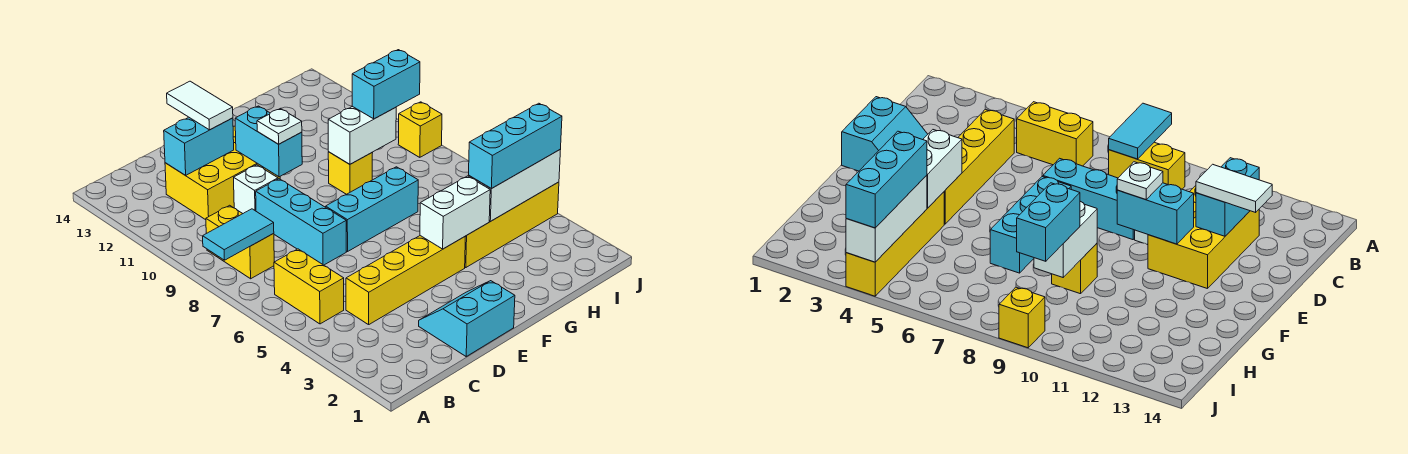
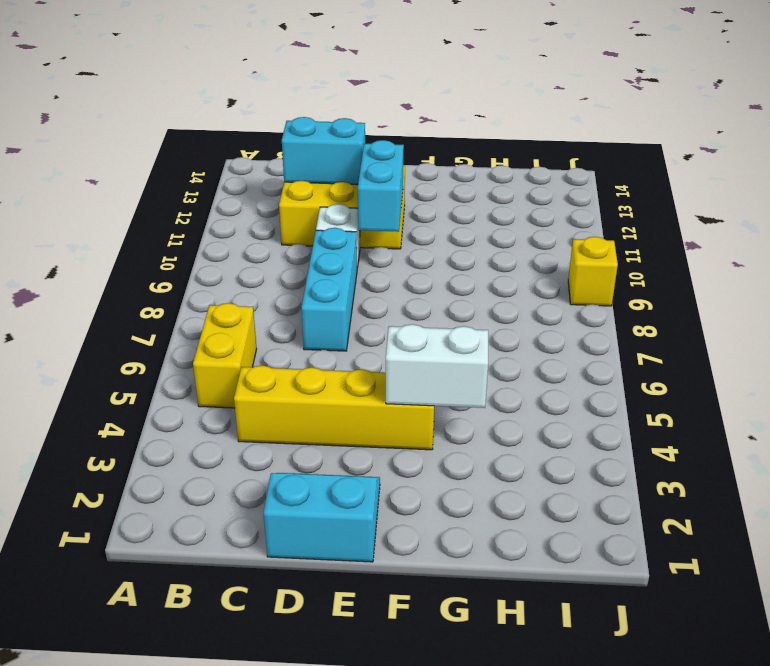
none -> yellow brick B8:B9 level 1
none -> cyan brick E7:G7 level 1
none -> yellow brick G4:J4 level 1

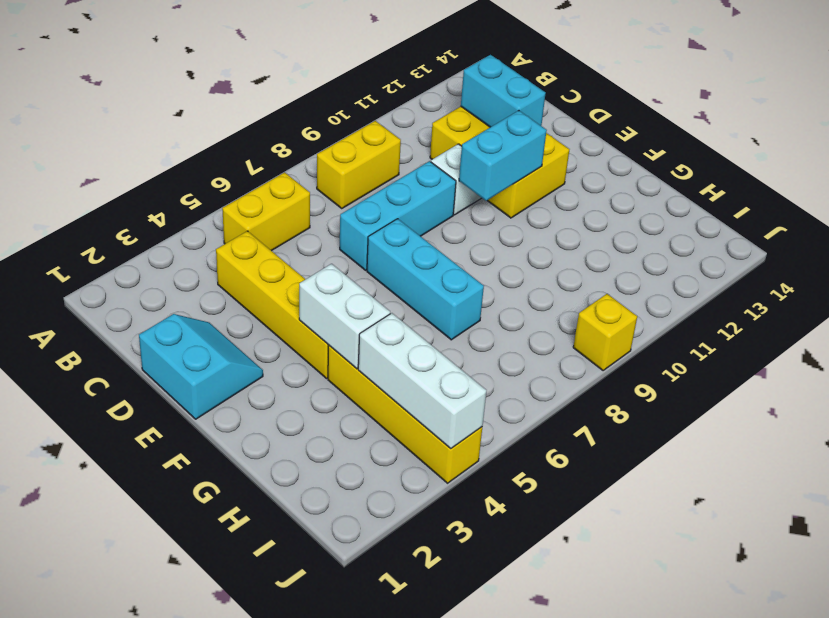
none -> yellow brick G9 level 1
none -> cyan tile A8:B8 level 2
none -> white brick G9:H9 level 2

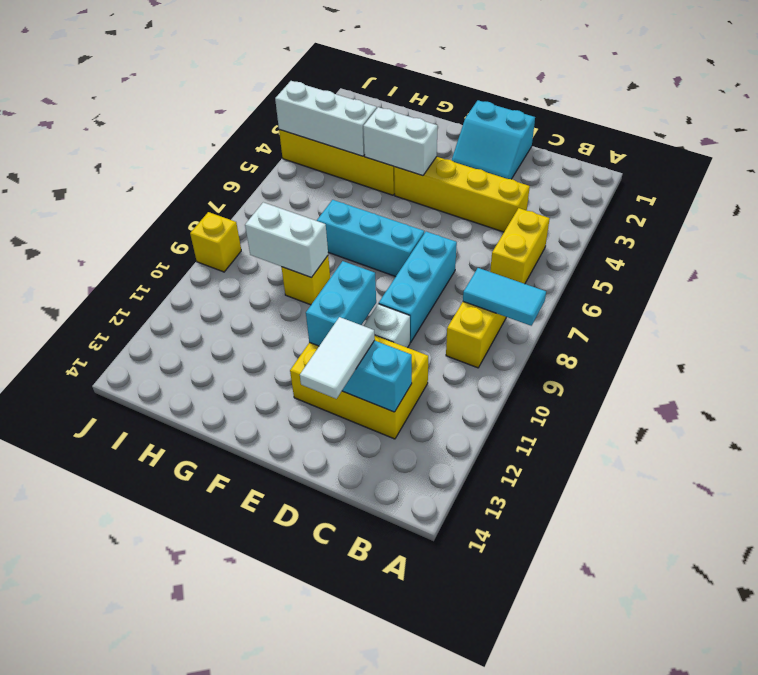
none -> white plate E10 level 3
none -> cyan brick H4:J4 level 3
none -> cyan brick H9:I9 level 3

